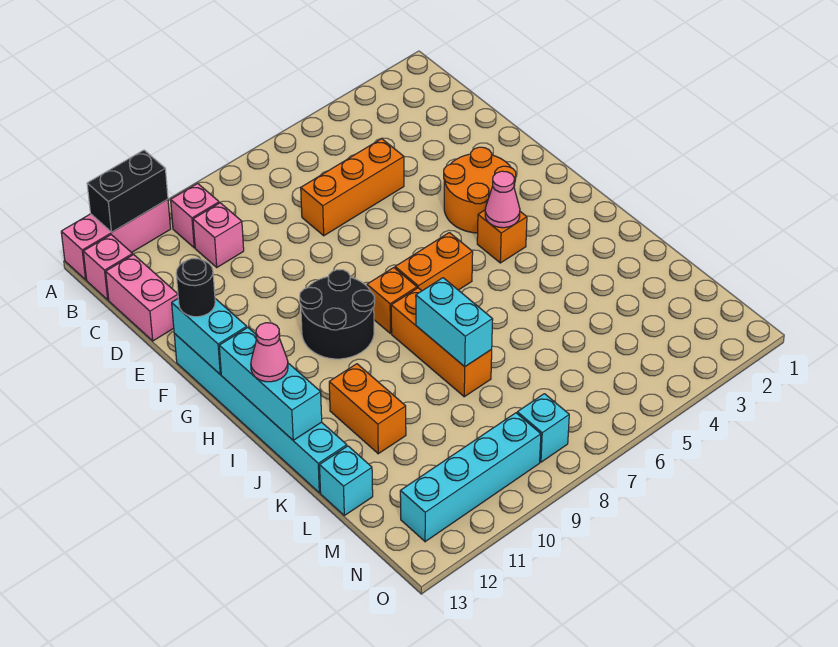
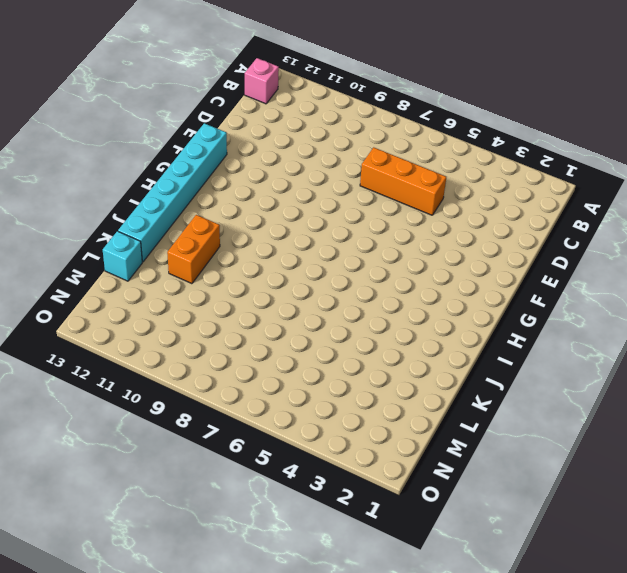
none -> pink brick A11:A13 level 1
none -> pink brick B10 level 1
none -> pink brick C10 level 1

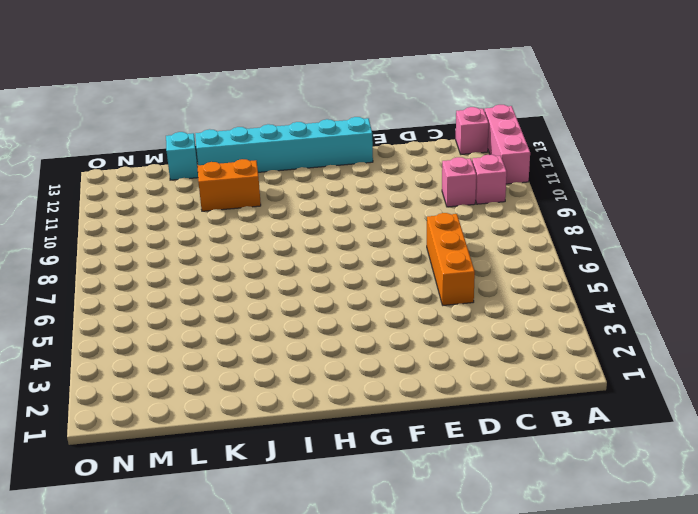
none -> pink brick C13:D13 level 1
none -> orange round brick F3:G4 level 1
none -> black round brick G9:H10 level 1

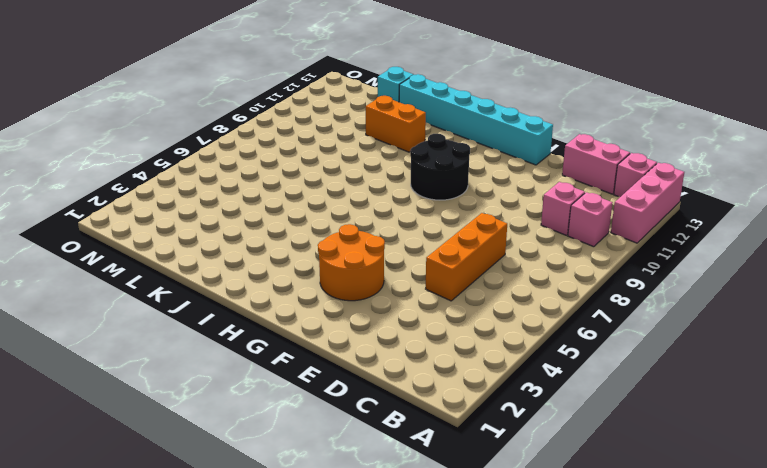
none -> orange brick H4 level 1
none -> orange brick H6:H7 level 1
none -> orange brick H8 level 1

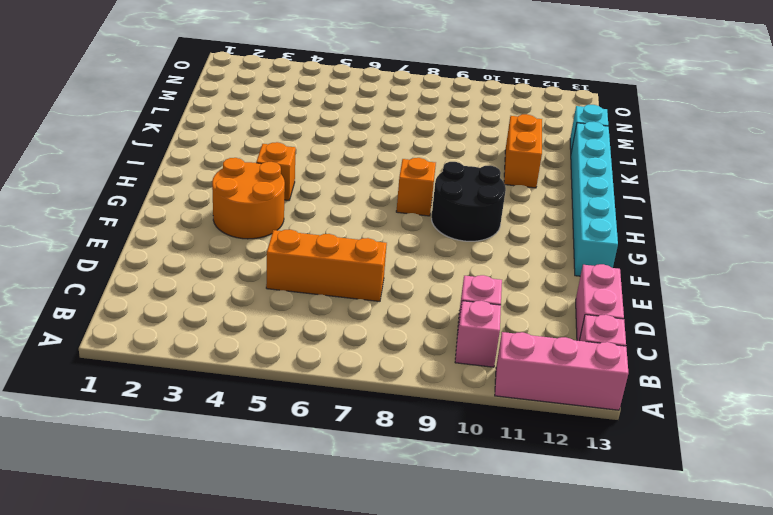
none -> orange brick H6:H7 level 1
none -> orange brick I8:K8 level 1
none -> cyan brick N8 level 1

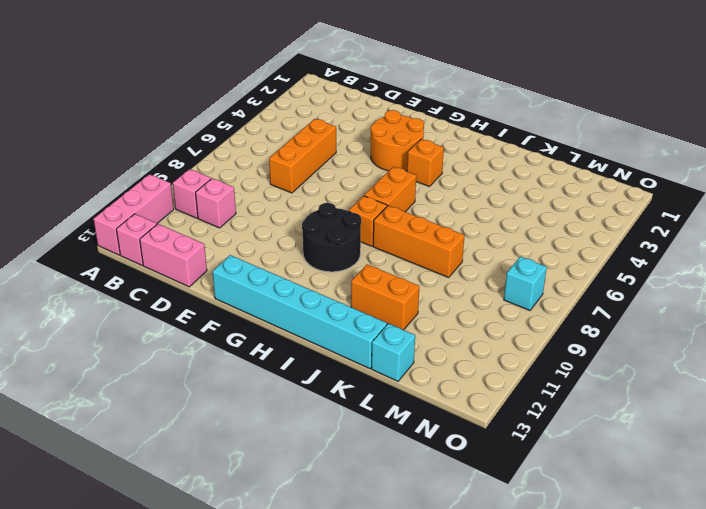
none -> cyan brick N9:N12 level 1
none -> black brick A11:A12 level 2
none -> cyan brick F13:G13 level 2

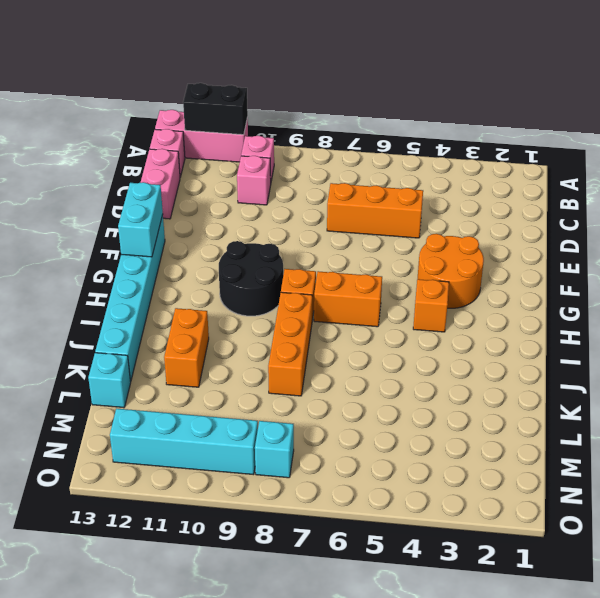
none -> pink cone H4 level 2
none -> cyan brick H13:J13 level 2
none -> cyan brick J8:K8 level 2

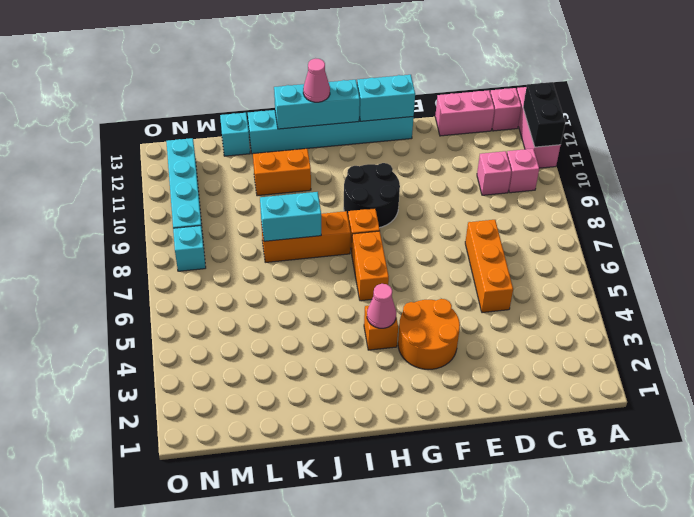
none -> black round brick F13 level 3

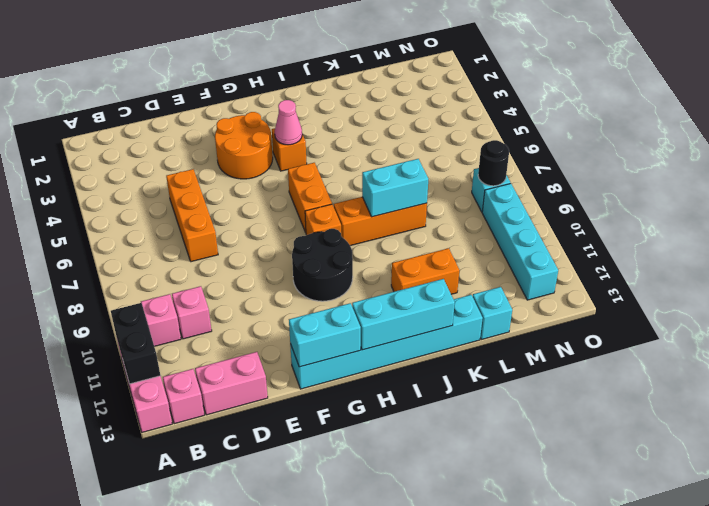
black round brick N8 level 2 -> black round brick F13 level 3
none -> pink cone I13 level 3

